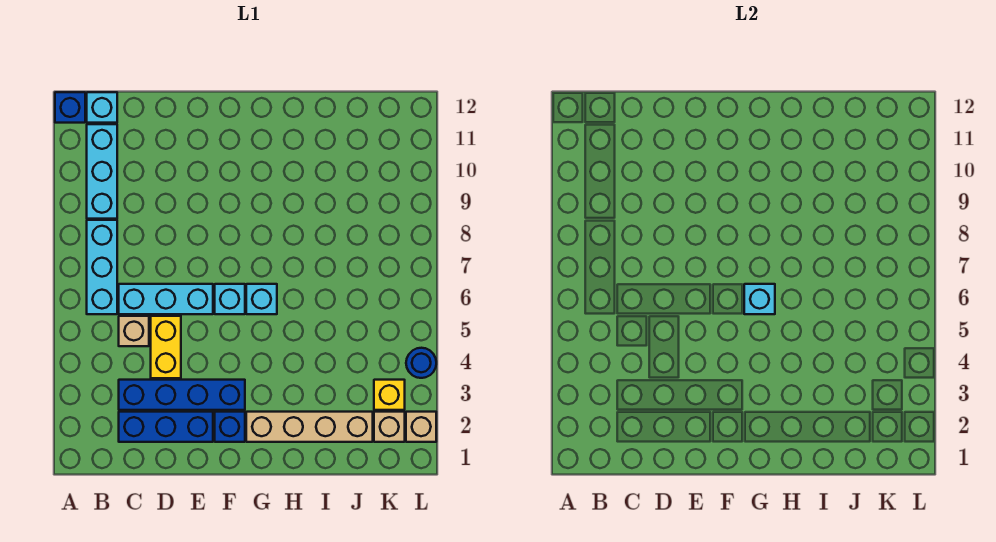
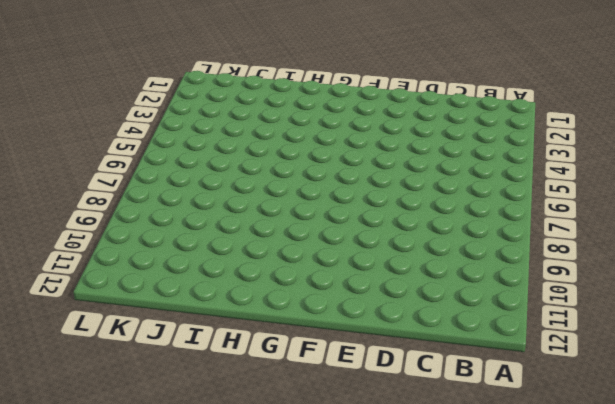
none -> blue brick A12 level 1
none -> cyan brick B6:B8 level 1
none -> cyan brick B9:B11 level 1

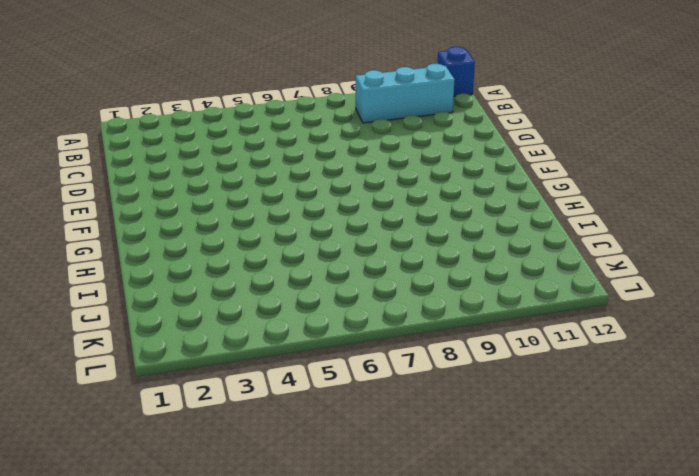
none -> cyan brick B6:B8 level 1
none -> cyan brick B12 level 1
none -> blue brick C2:E2 level 1

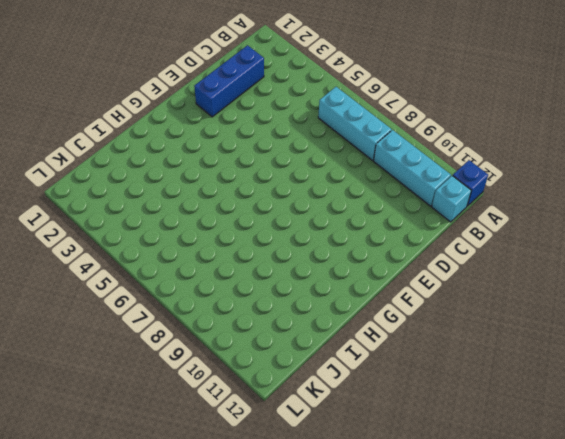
none -> blue brick C3:F3 level 1
none -> tan brick C5 level 1
none -> cyan brick C6:E6 level 1

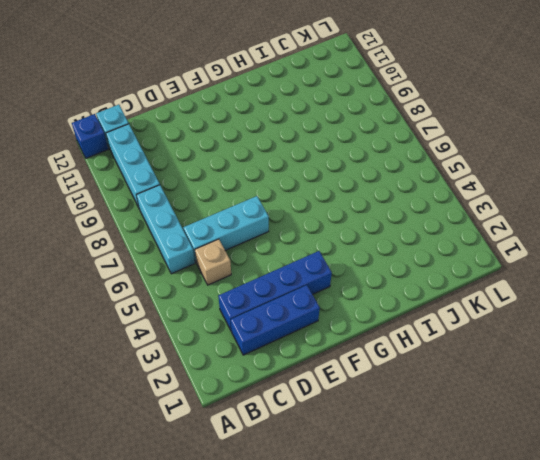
none -> yellow brick D4:D5 level 1
none -> blue brick F2 level 1
none -> cyan brick F6 level 1

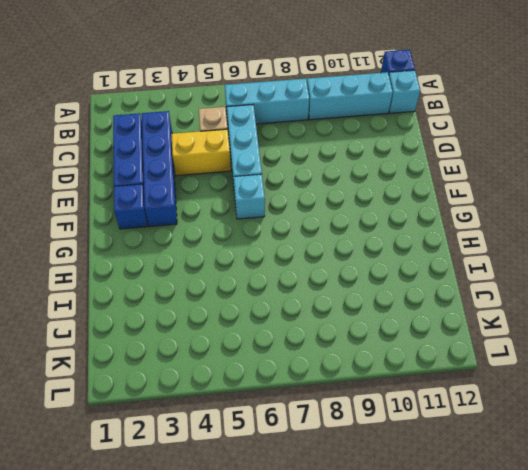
none -> tan brick G2:J2 level 1
none -> cyan brick G6 level 1
none -> tan brick K2 level 1

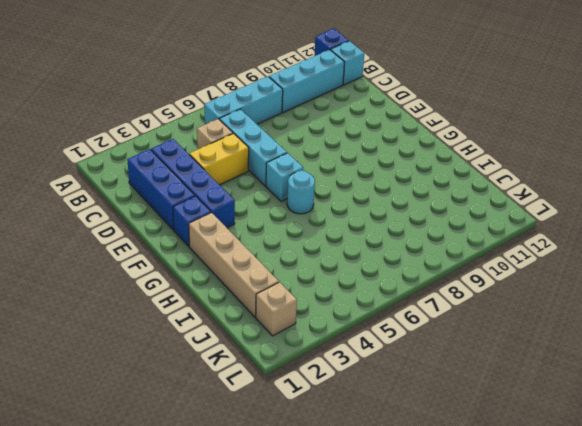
cyan round brick G6 level 1 -> cyan brick G6 level 1
none -> yellow brick K3 level 1
none -> tan brick L2 level 1
none -> blue round brick L4 level 1

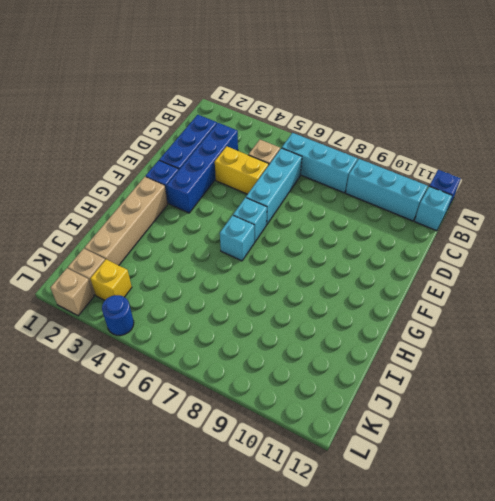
none -> cyan brick G6 level 2

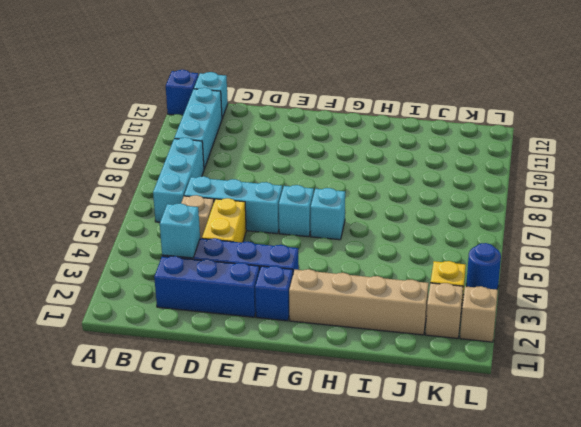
cyan brick C3 level 2 -> cyan brick G6 level 2

